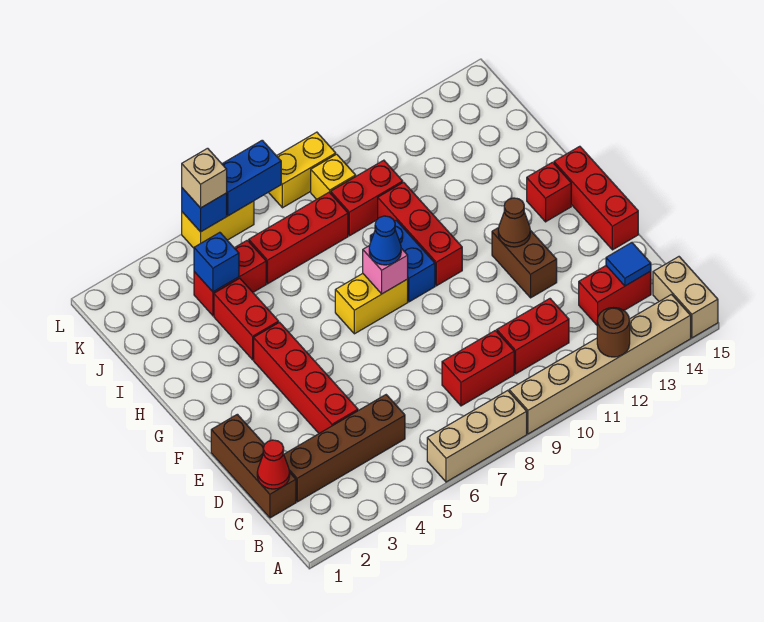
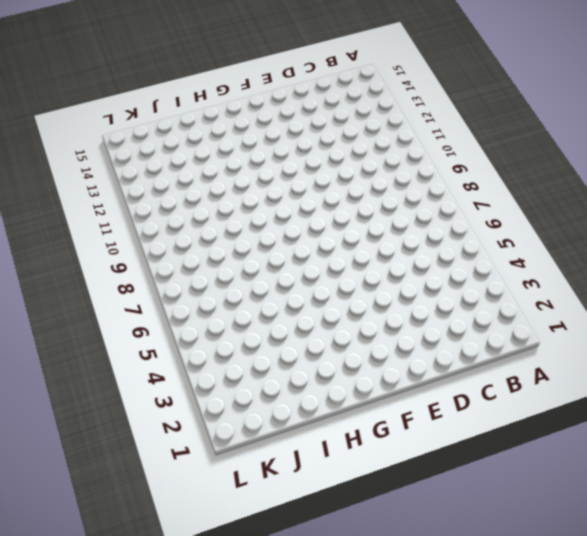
none -> tan brick A6:A8 level 1
none -> tan brick A9:A14 level 1
none -> tan brick A15:B15 level 1
none -> brown brick C1:E1 level 1

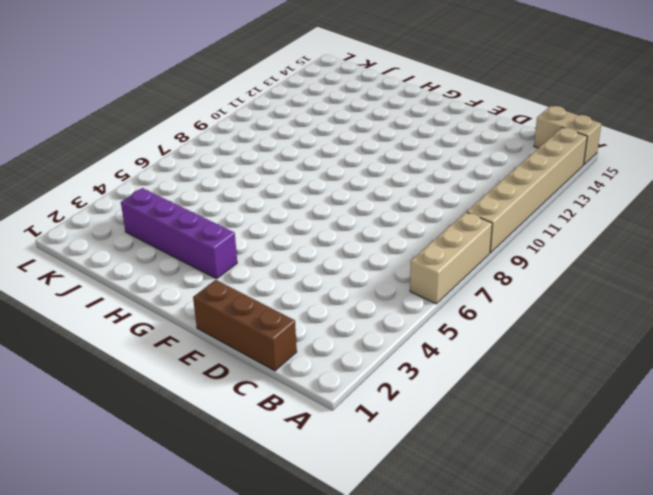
purple brick G3:J3 level 1 -> none
none -> brown brick C2:C5 level 1
none -> red brick C8:C9 level 1
none -> red brick C10:C11 level 1
none -> red brick C13:C14 level 1

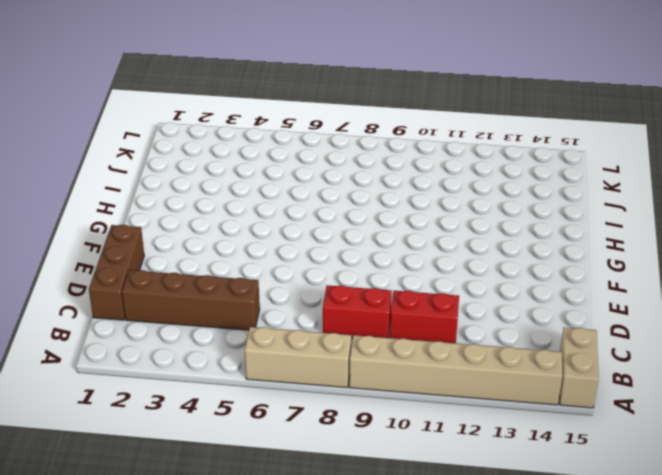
none -> red brick C13:C14 level 1
none -> red brick D4:G4 level 1
none -> brown brick E12:F12 level 1
none -> red brick E15:G15 level 1

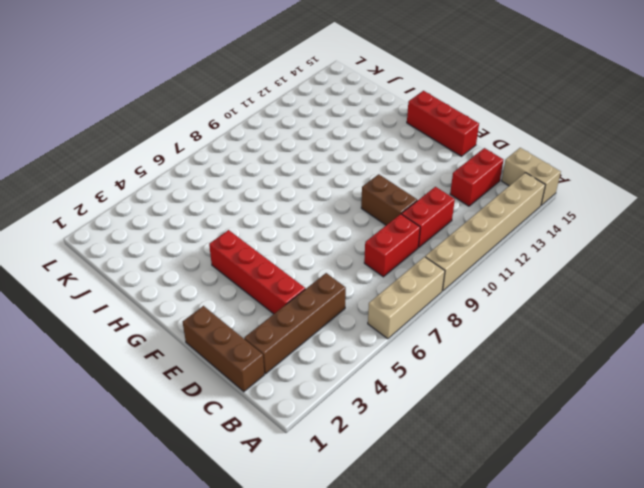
brown brick D10:E10 level 1 -> brown brick E12:F12 level 1
none -> yellow brick G7:G8 level 1
none -> blue brick G9:H9 level 1
none -> red brick G10:I10 level 1
none -> red brick G14 level 1

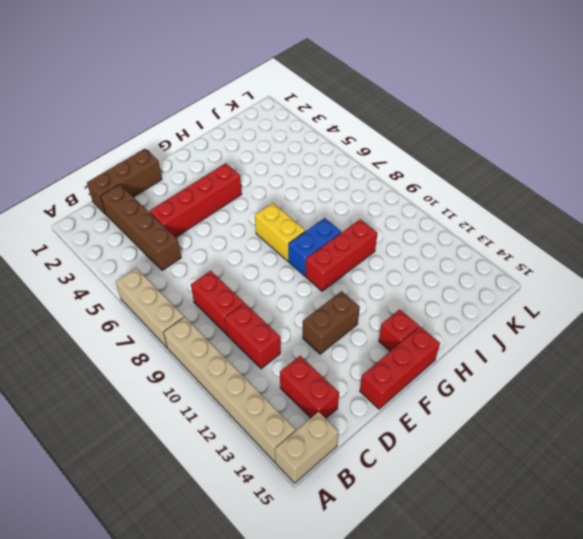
none -> red brick H4:I4 level 1
none -> red brick J4:J5 level 1
none -> red brick J6:J8 level 1
none -> red brick J9:J10 level 1

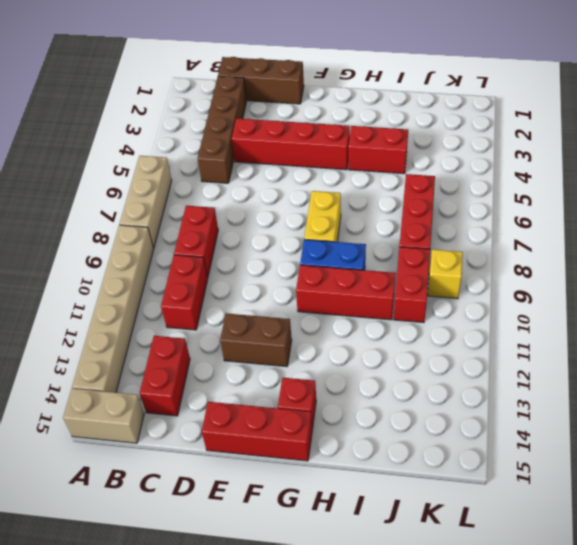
none -> red brick J4:J5 level 1
none -> yellow brick L5:L6 level 1
none -> yellow brick L8:L9 level 1
none -> brown round brick A12 level 2

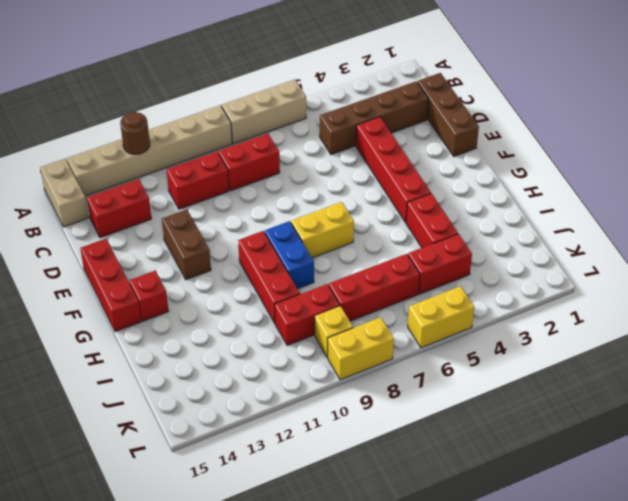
none -> red cone C1 level 2
none -> blue tile C14 level 2
none -> brown cone F12 level 2
none -> pink brick G8 level 2

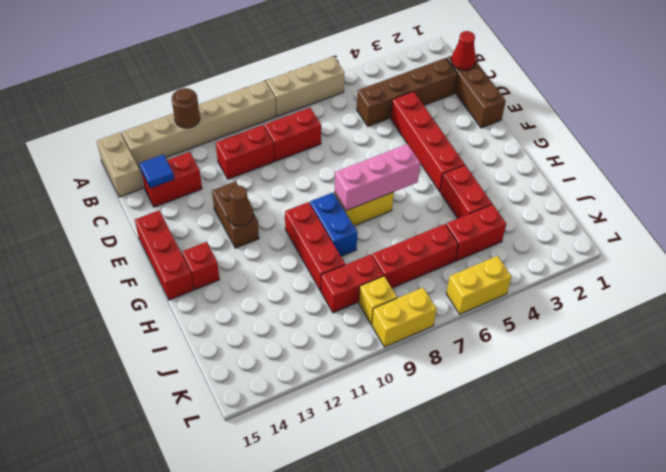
pink brick G6:G8 level 2 -> pink brick G8 level 2
none -> blue brick J4 level 2
none -> blue brick L5 level 2
none -> blue brick L6:L7 level 2
none -> blue cone G8 level 3

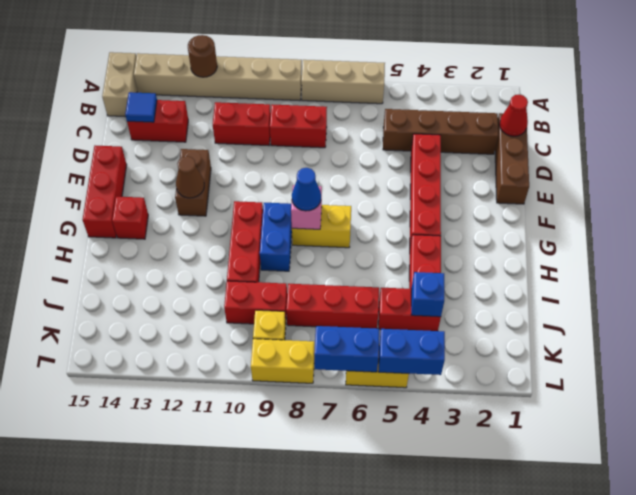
blue brick L4:L5 level 2 -> blue brick L5 level 2
none -> tan brick L5 level 3

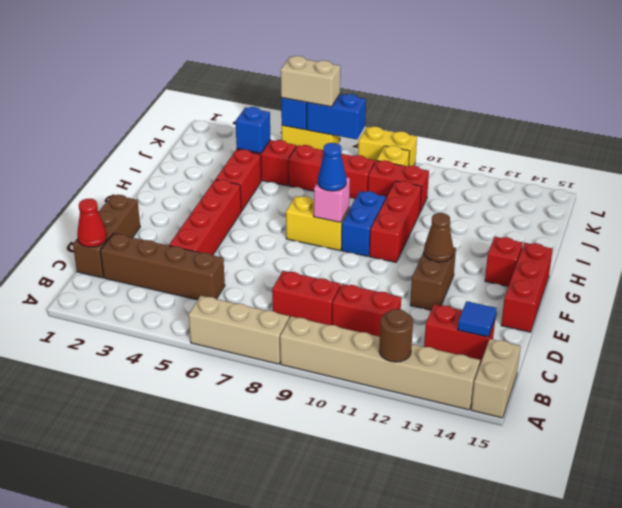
tan brick L5:L6 level 3 -> tan brick L5 level 3

